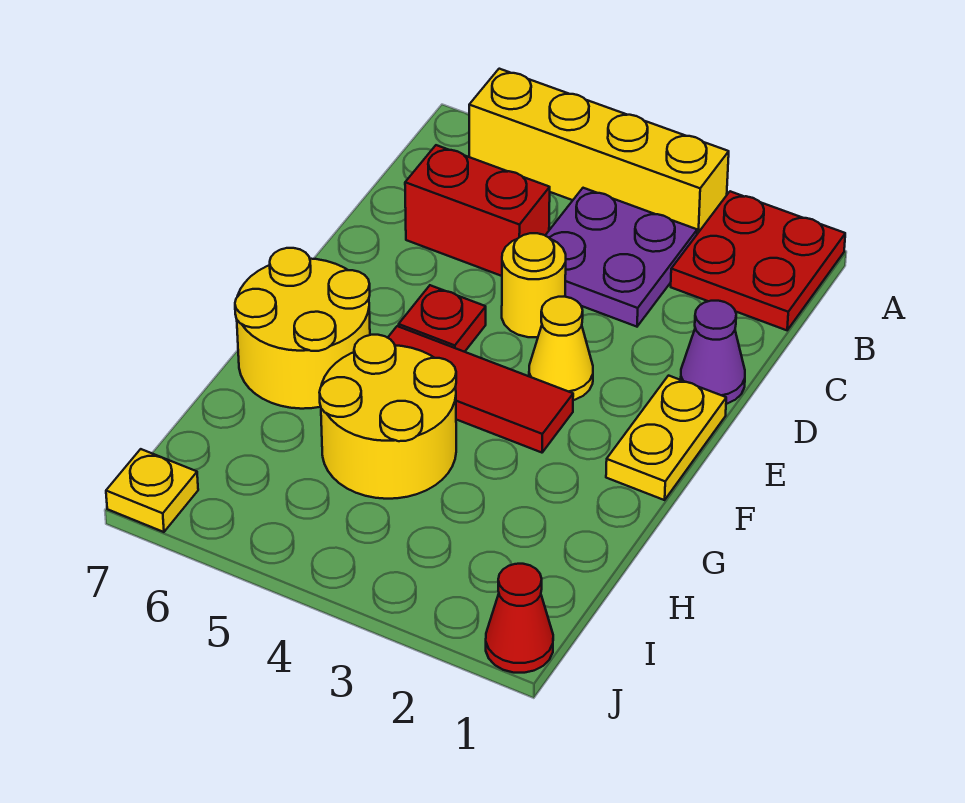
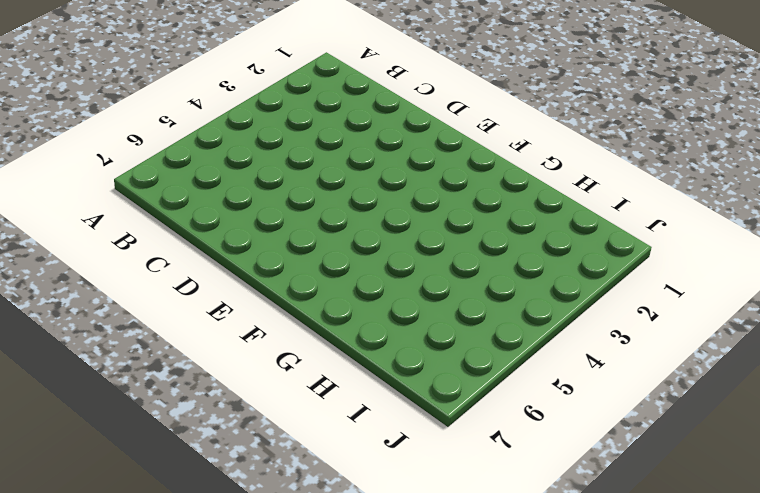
none -> red plate A1:B2 level 1
none -> yellow brick A3:A6 level 1
none -> purple plate B3:C4 level 1

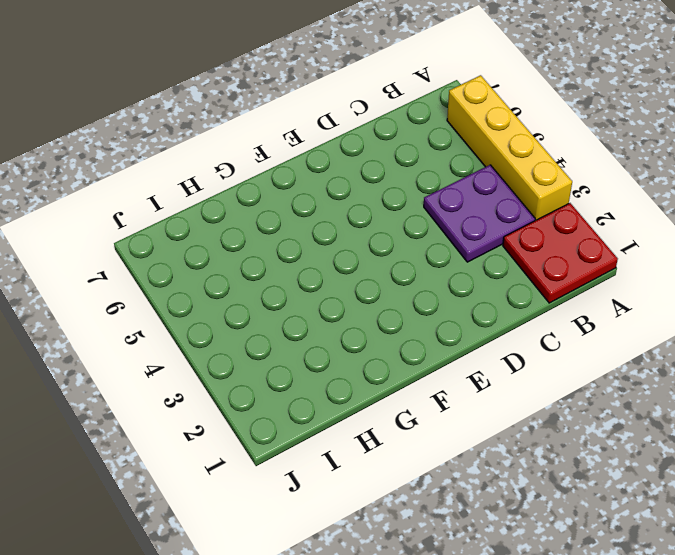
none -> red brick C5:C6 level 1
none -> purple cone D1 level 1
none -> yellow round brick D4 level 1

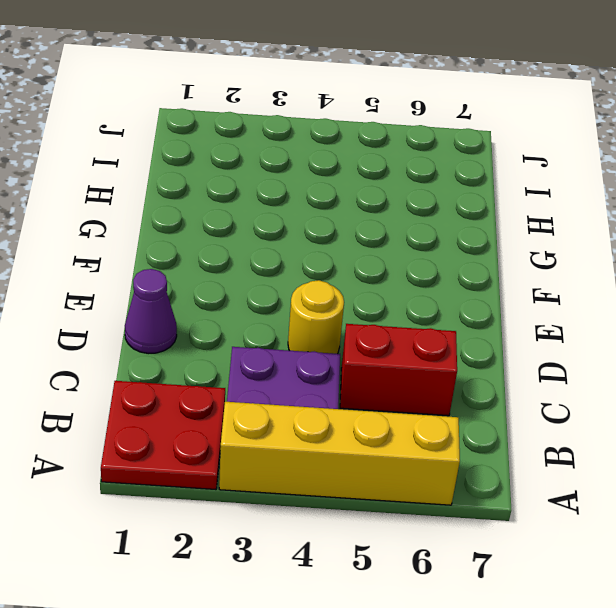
none -> yellow plate E1:F1 level 1
none -> yellow cone E3 level 1
none -> red plate E5 level 1

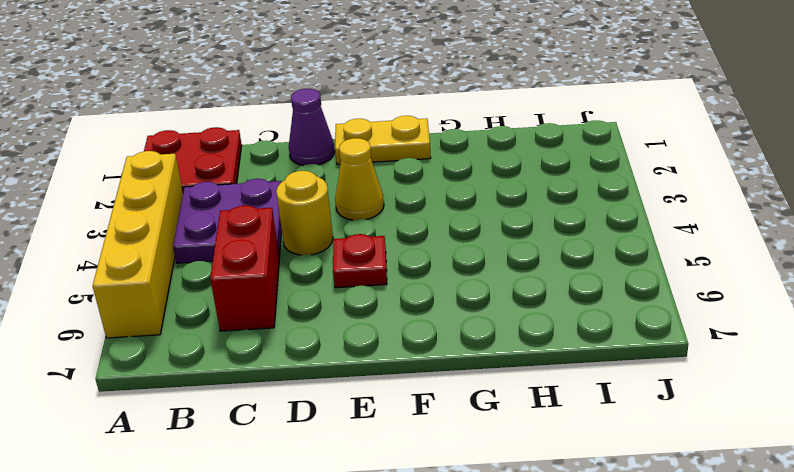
none -> red tile F3:F5 level 1
none -> yellow round brick F6:G7 level 1
none -> yellow round brick G4:H5 level 1

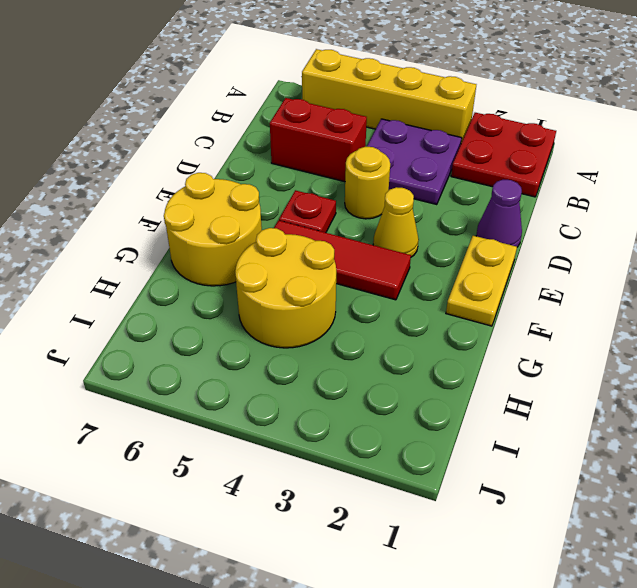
none -> red cone J1 level 1
none -> yellow plate J7 level 1

